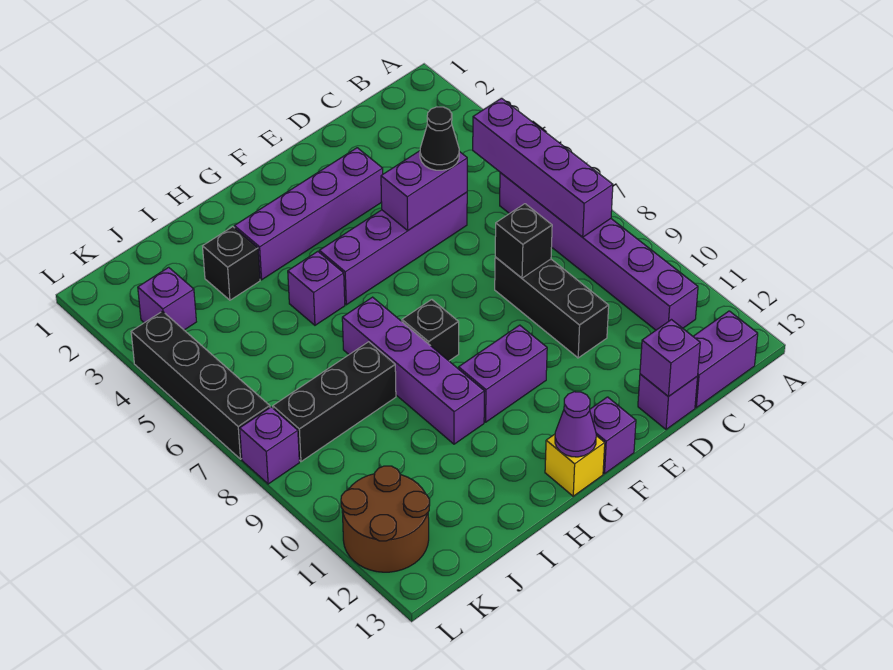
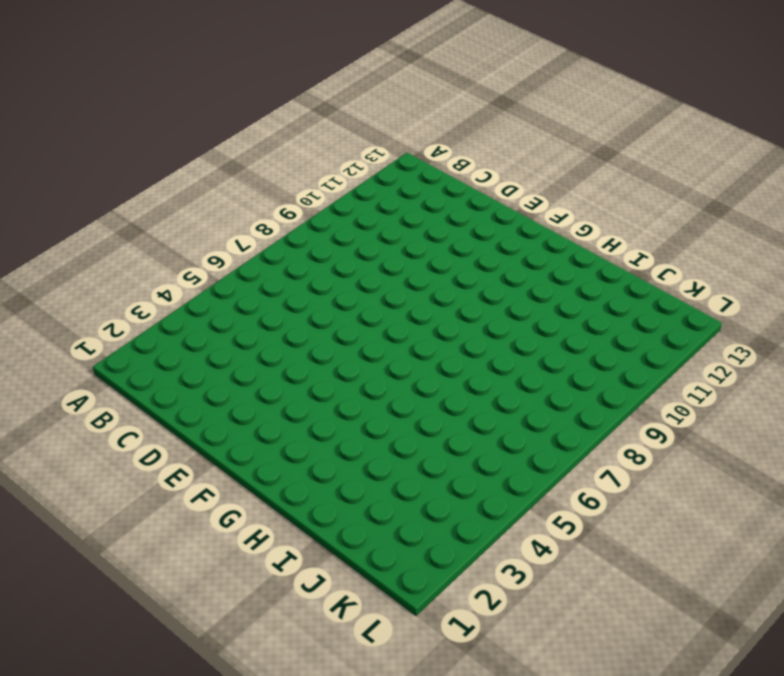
none -> purple brick B6:B11 level 1
none -> purple brick B13:C13 level 1
none -> purple brick D5:G5 level 1

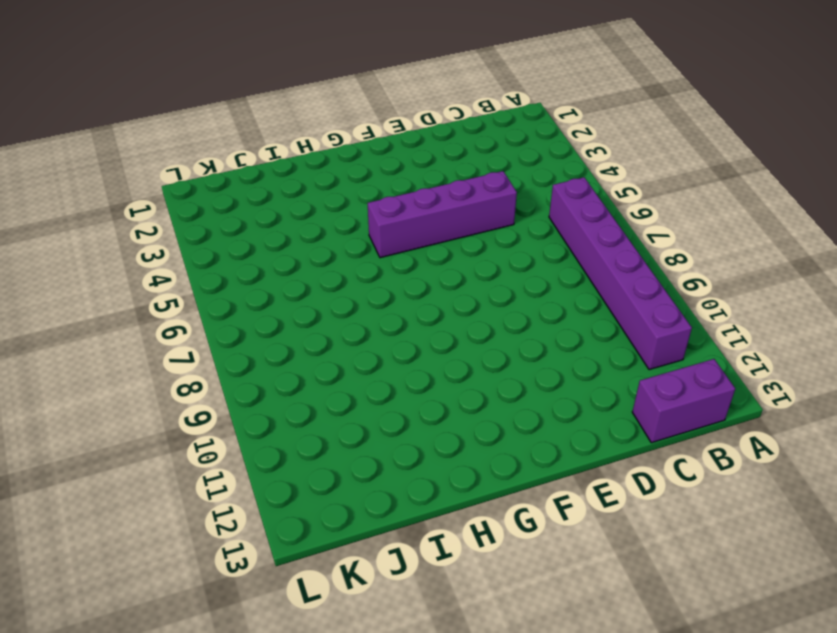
none -> black brick D8:D10 level 1
none -> purple brick D13 level 1
none -> purple brick E3:H3 level 1

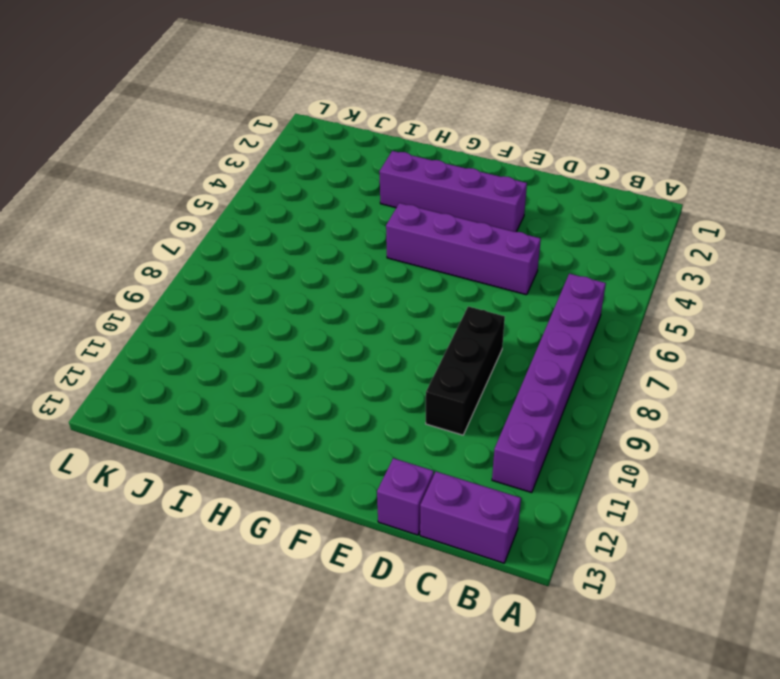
none -> purple brick F10:G10 level 1
none -> purple brick F13 level 1
none -> black brick G8 level 1

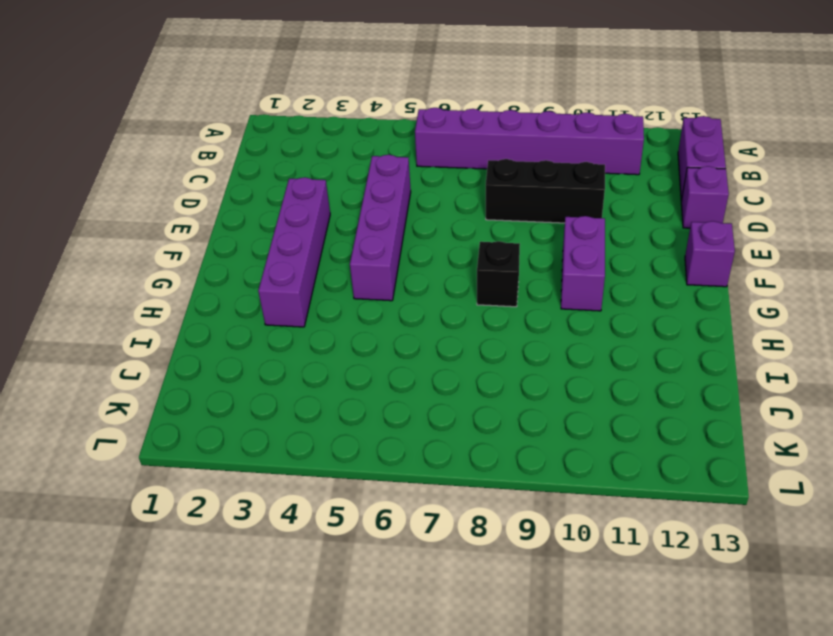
none -> yellow brick G13 level 1
none -> purple brick H5 level 1
none -> purple brick H7:H10 level 1

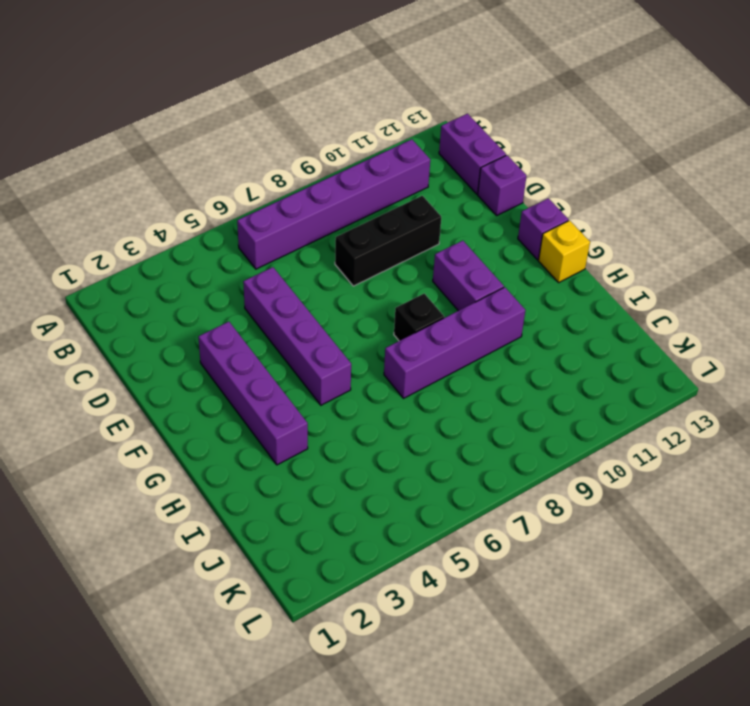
none -> purple brick H5 level 1
none -> black brick I3 level 1
none -> black brick I8:K8 level 1

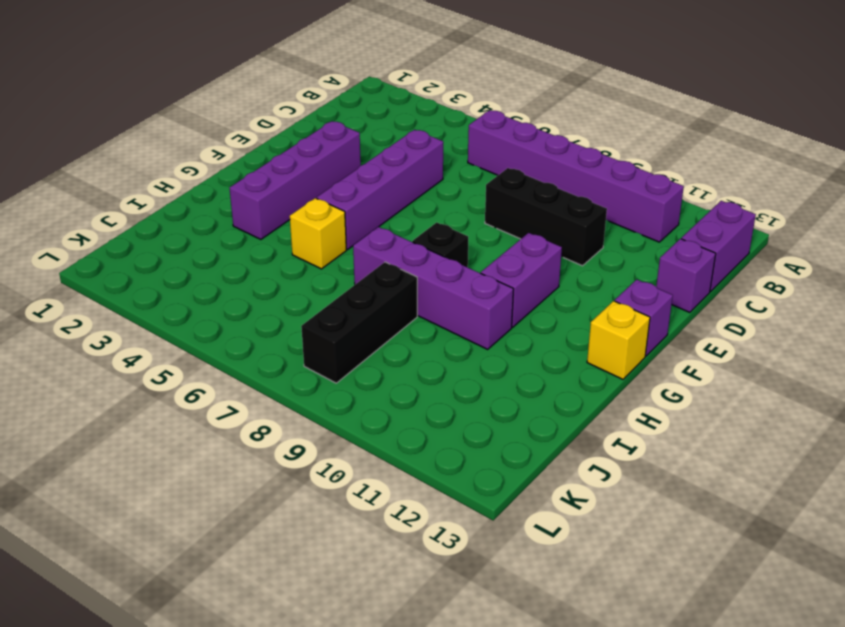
yellow brick H5 level 1 -> purple brick H5 level 1
none -> black brick I3 level 1
none -> purple brick K3 level 1
none -> brown round brick K11:L12 level 1

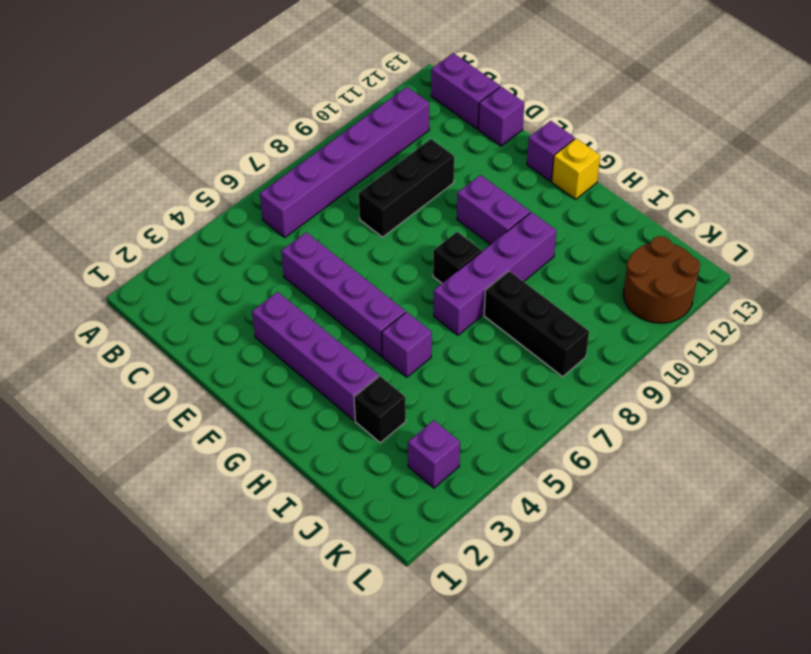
none -> black brick L4:L7 level 1
none -> purple brick L8 level 1
none -> purple brick B5:B8 level 2

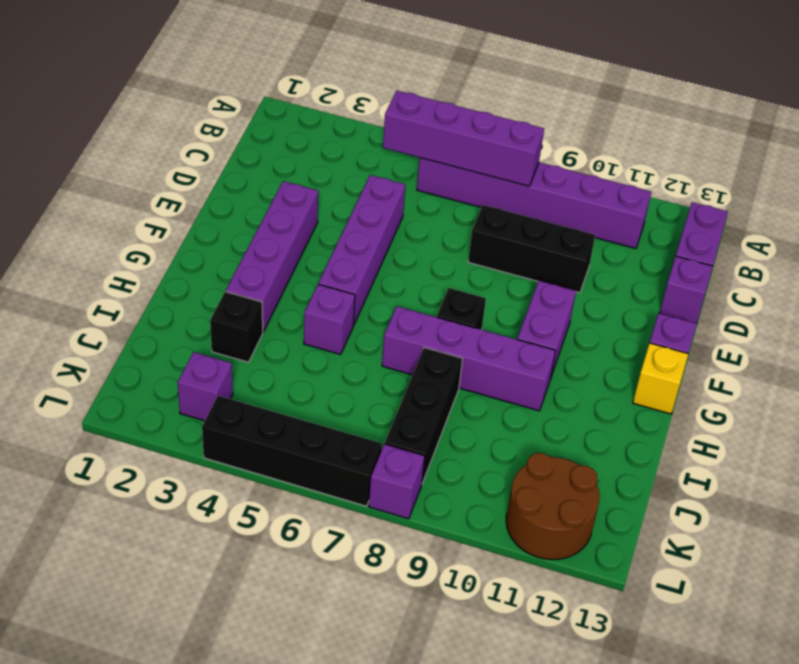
none -> purple brick D5:E5 level 2
none -> black brick D8 level 2
none -> purple brick D13 level 2

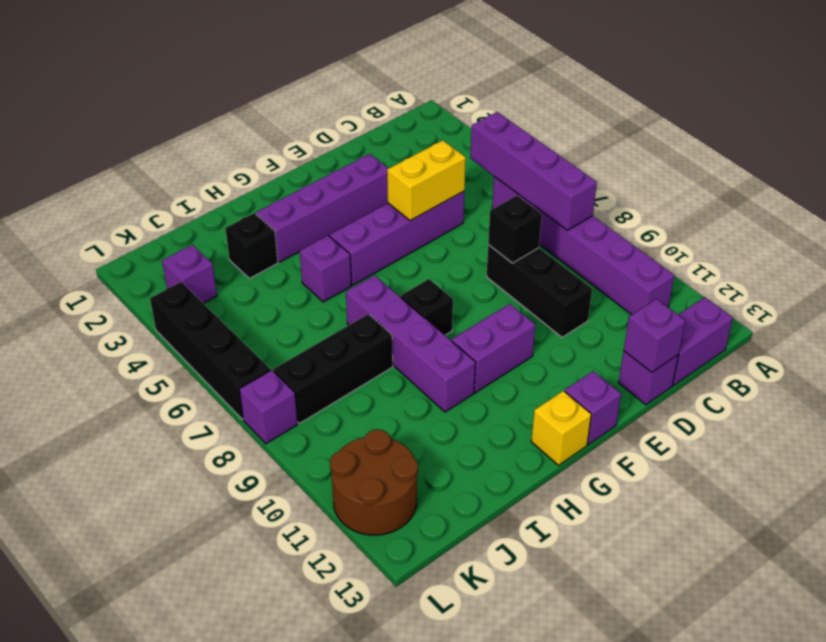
yellow brick D5:E5 level 2 -> purple brick D5:E5 level 2
none -> purple cone G13 level 2
none -> black cone D5 level 3

